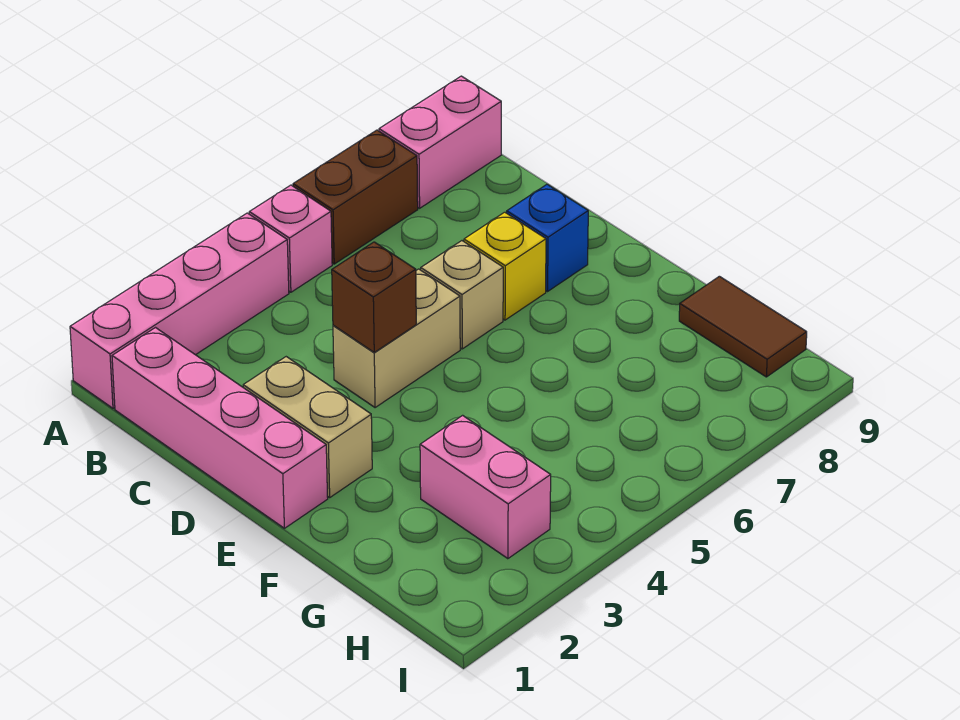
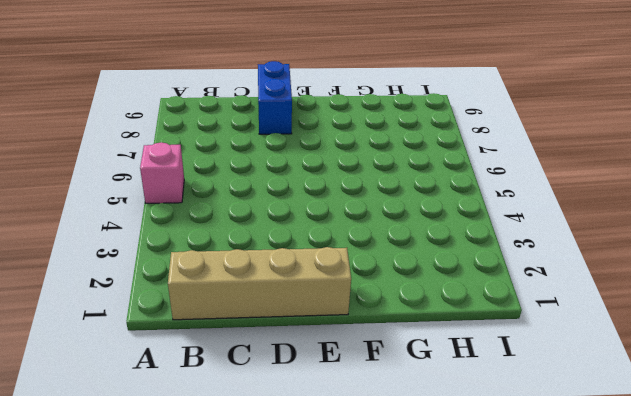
tan brick B1:E1 level 1 -> pink brick B1:E1 level 1
blue brick D8:D9 level 1 -> blue brick D8 level 1
none -> pink brick A1:A4 level 1
none -> brown brick A6:A7 level 1
none -> pink brick A8:A9 level 1

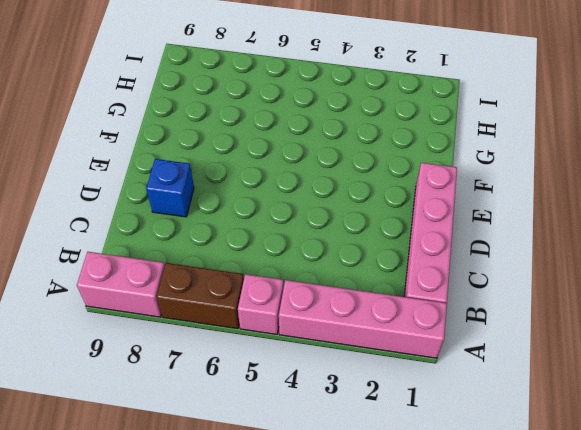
none -> tan brick D2:E2 level 1
none -> tan brick D4:D5 level 1
none -> tan brick D6 level 1

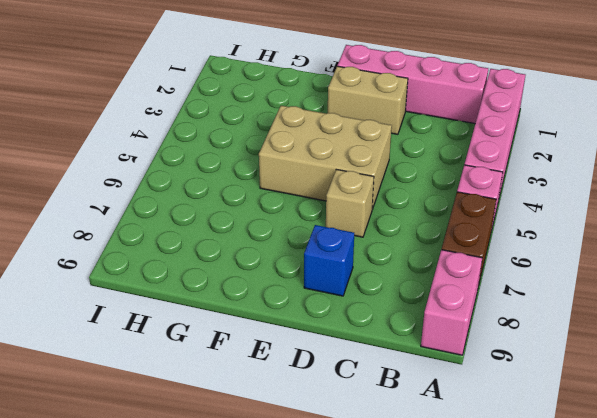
tan brick D4:F5 level 1 -> tan brick D4:D5 level 1
none -> yellow brick D7 level 1
none -> pink brick G3:H3 level 1
none -> brown tile G9:H9 level 1

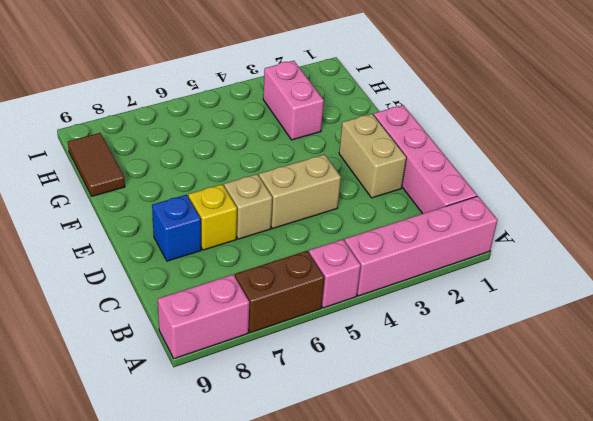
none -> brown brick D4 level 2

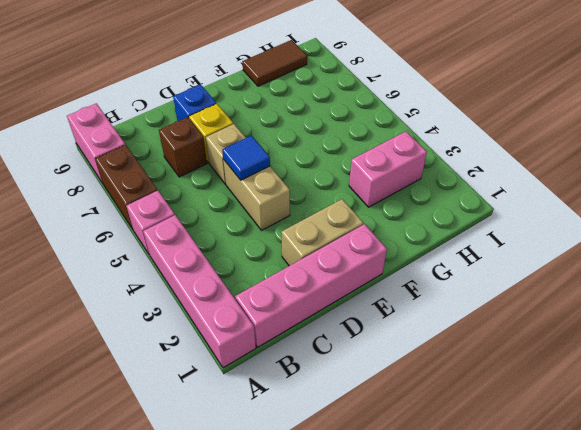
brown brick C7 level 1 -> brown brick D4 level 2
blue tile D5 level 2 -> none

